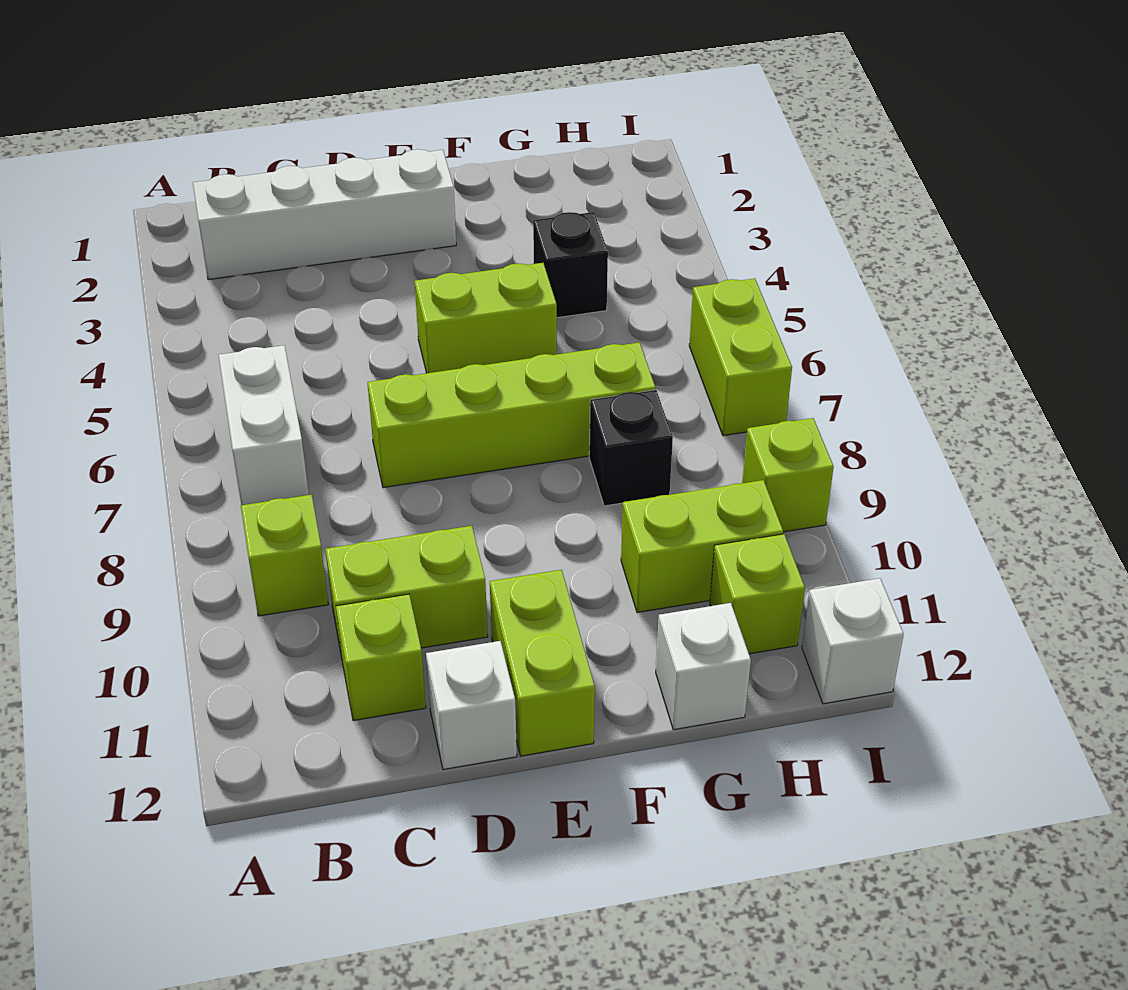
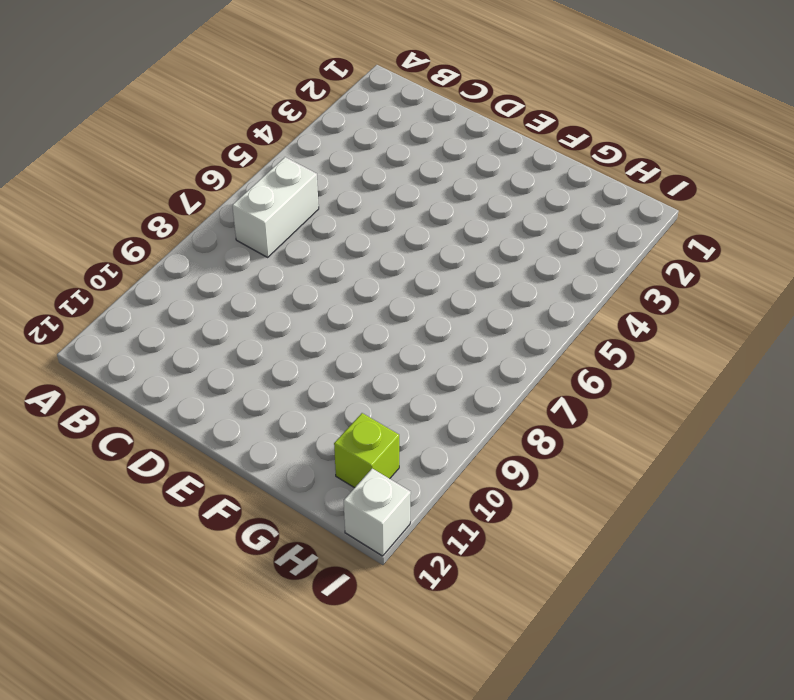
none -> white brick B2:E2 level 1
none -> lime brick B9 level 1
none -> lime brick C10:D10 level 1

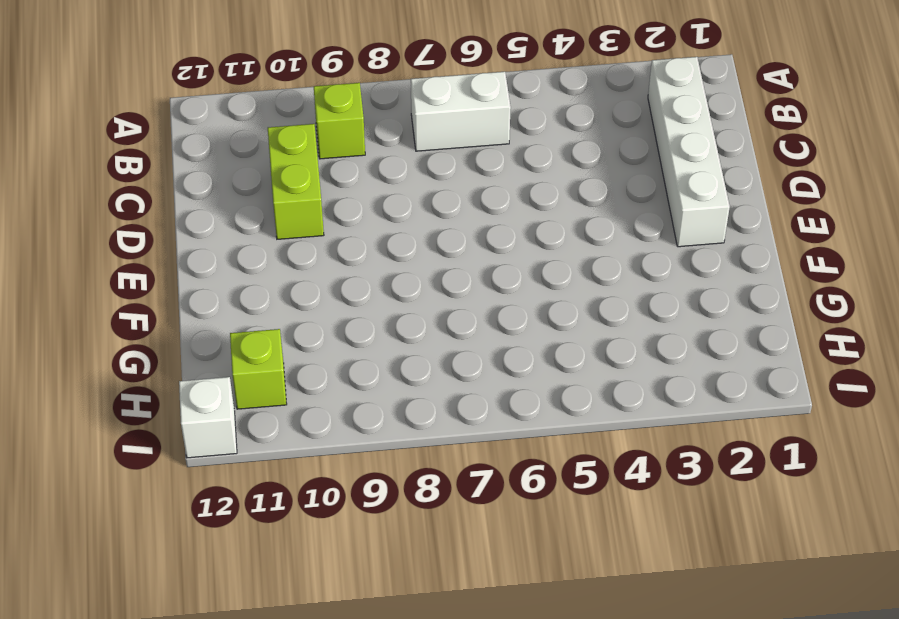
none -> lime brick C11 level 1
none -> lime brick D7:G7 level 1
none -> white brick D12 level 1

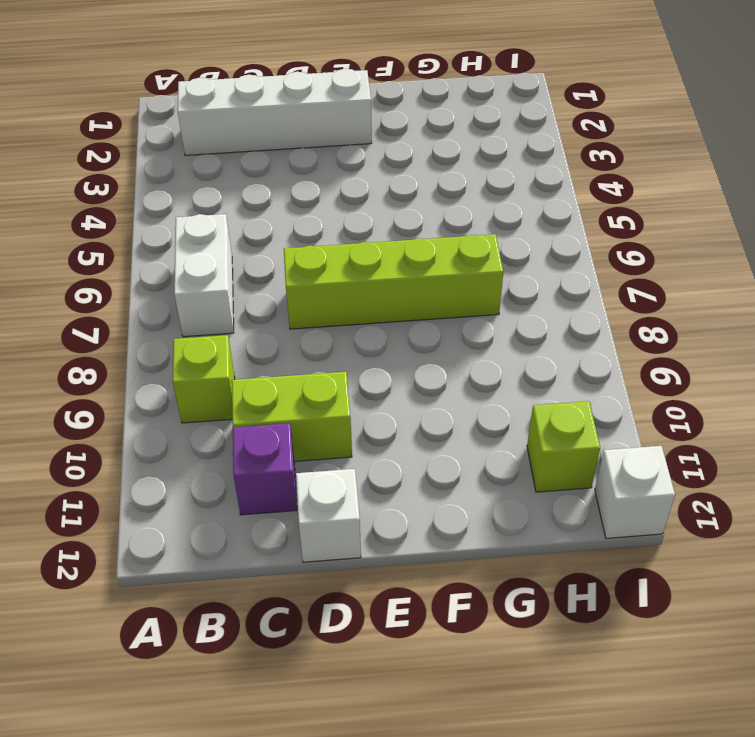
purple brick C11 level 1 -> lime brick C11 level 1
none -> lime brick E5:F5 level 1
none -> lime brick E11:E12 level 1
none -> black brick G4 level 1

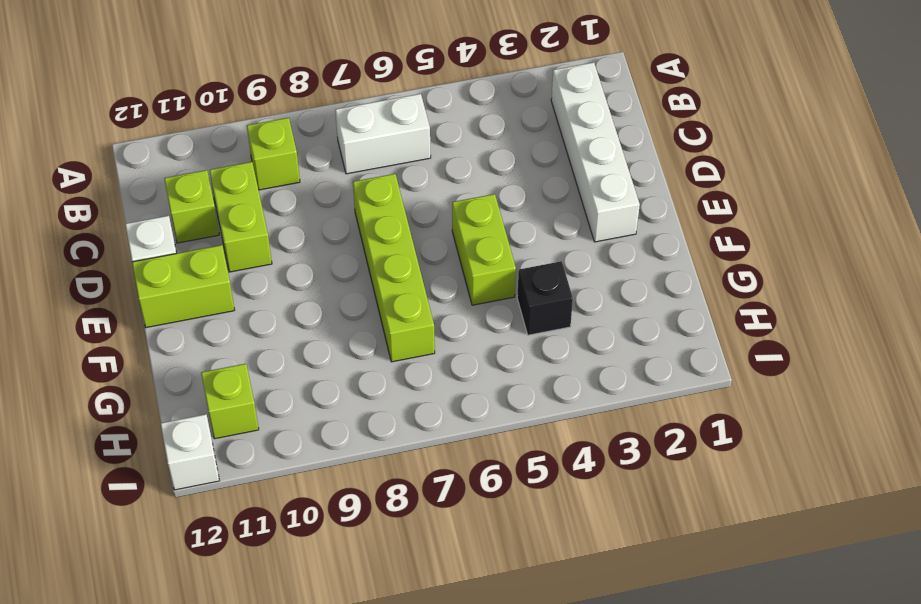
none -> black brick G8 level 1
none -> lime brick G10:H10 level 1
none -> white brick G12 level 1

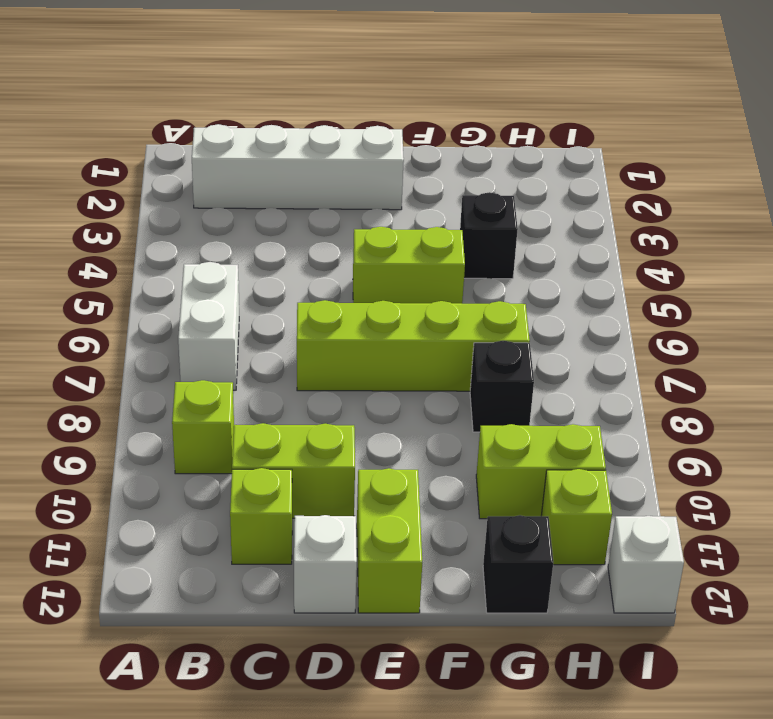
black brick G12 level 1 -> white brick G12 level 1
none -> lime brick I6:I7 level 1
none -> lime brick I9 level 1

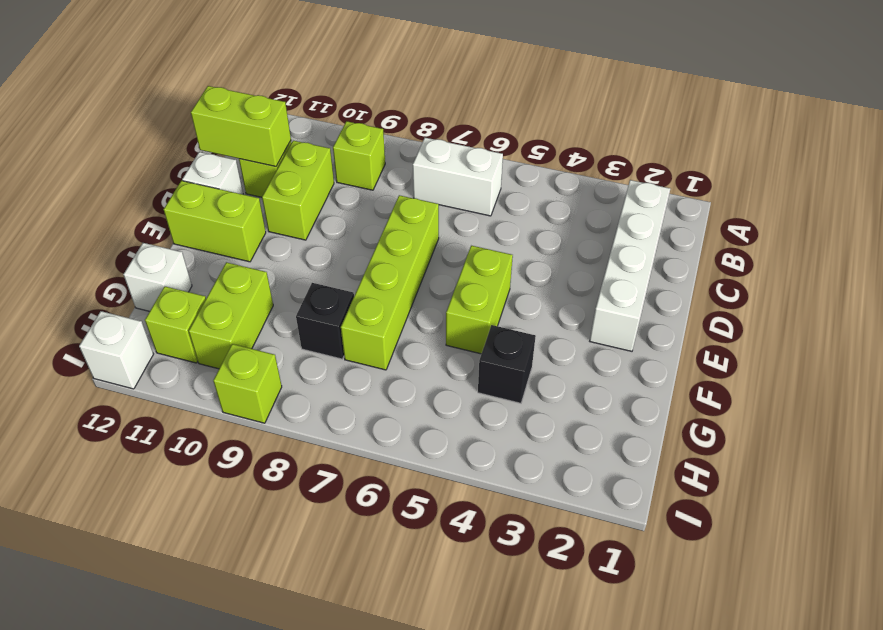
lime brick C11:C12 level 2 -> lime brick I6:I7 level 1

